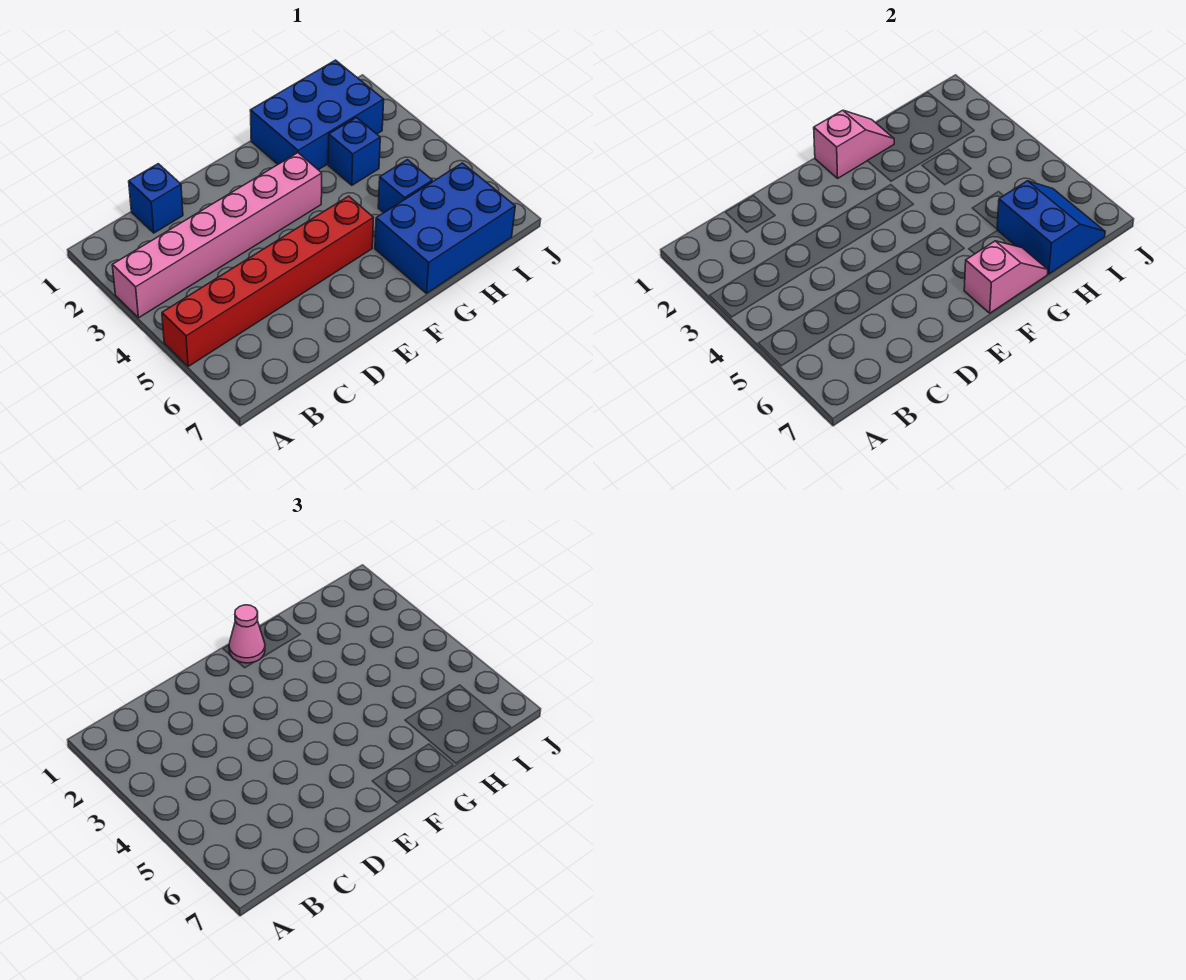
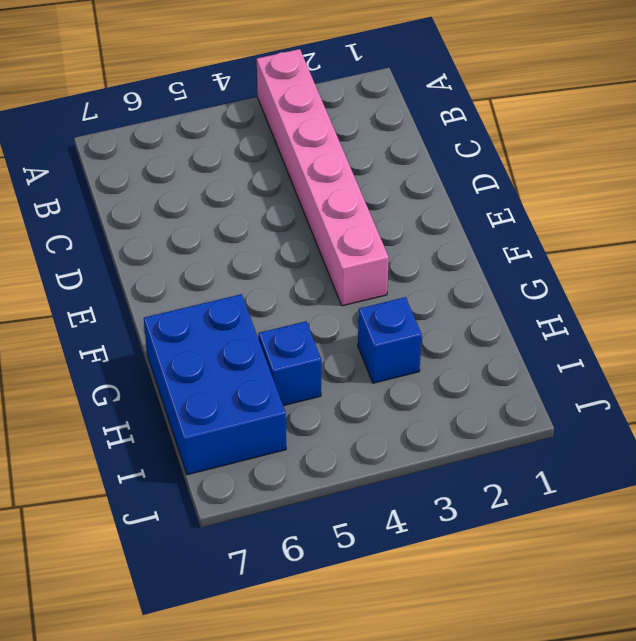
none -> red brick A5:F5 level 1
none -> blue brick C1 level 1

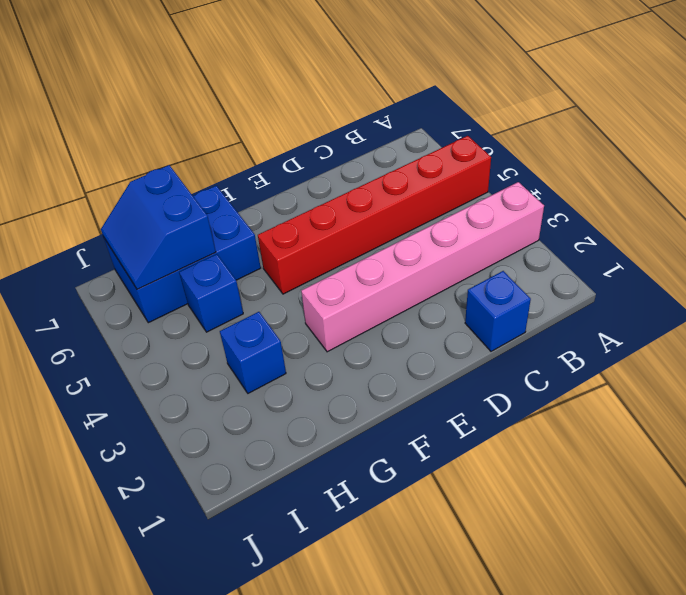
none -> blue brick G1:I2 level 1
none -> pink slope F1:G1 level 2 top F

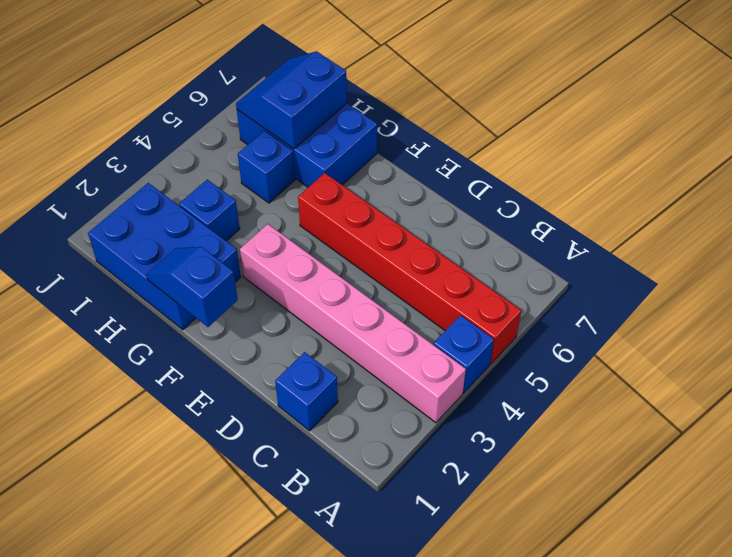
blue brick A4 level 1 -> none
blue slope F1:G1 level 2 top F -> pink slope F1:G1 level 2 top F
none -> pink slope F7:G7 level 2 top F
none -> pink cone F1 level 3

